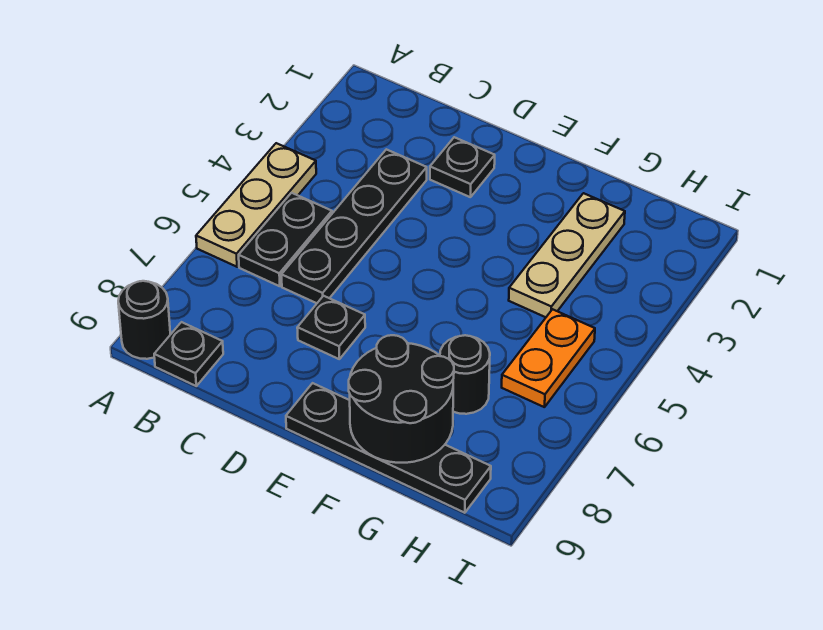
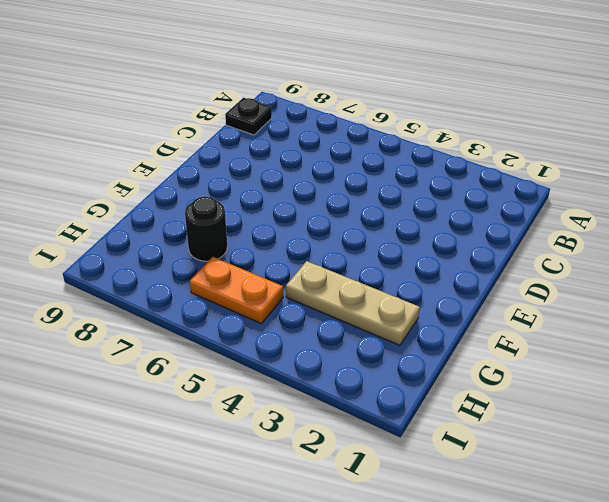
none -> tan plate A4:A6 level 1
none -> black round brick A9 level 1
none -> black plate B5:B6 level 1

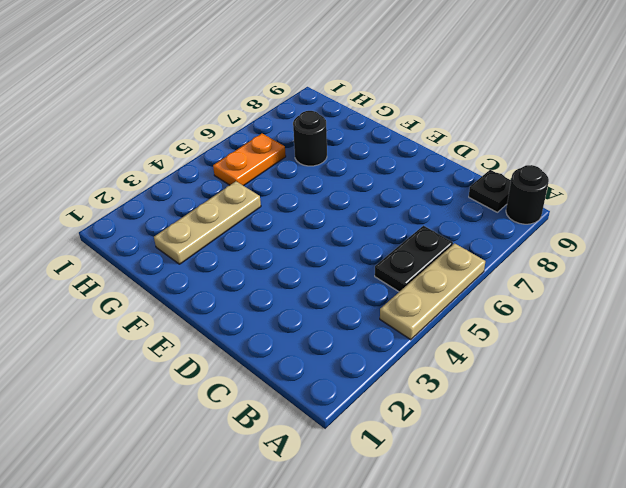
none -> black plate C3:C6 level 1
none -> black plate D2 level 1
none -> black plate D7 level 1

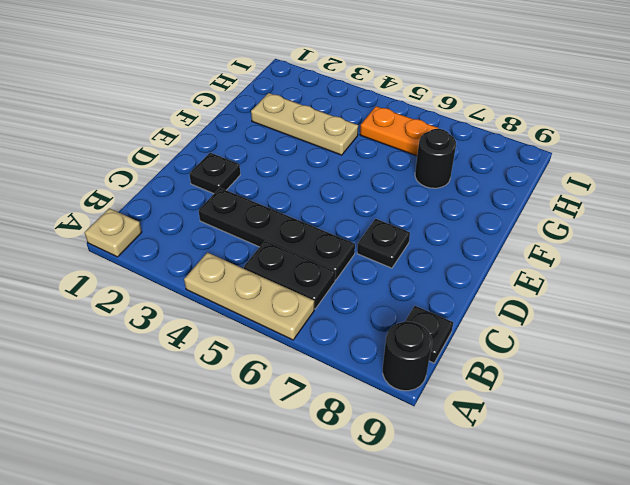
tan plate A1 level 1 -> none
none -> black plate E9:H9 level 1
none -> black round brick F8:G9 level 2

